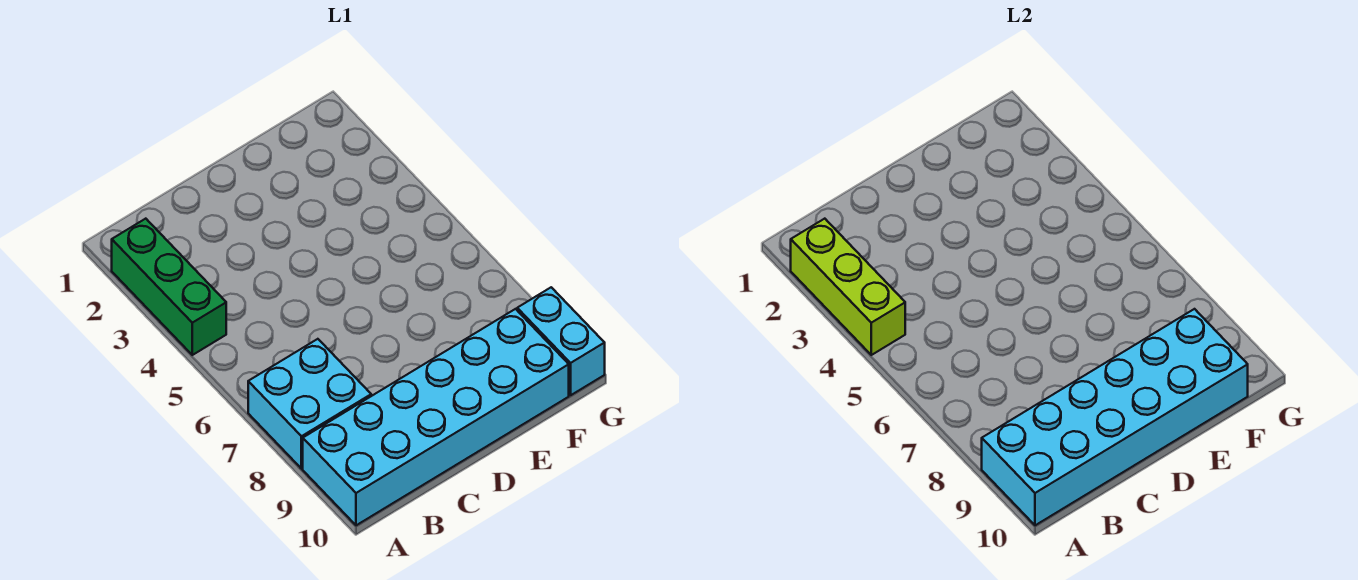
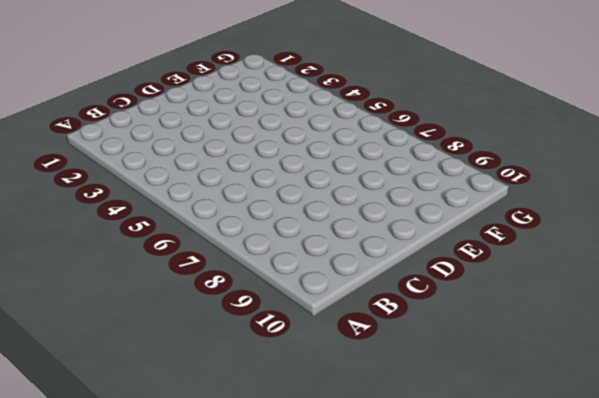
none -> green brick A2:A4 level 1
none -> cyan brick A7:B8 level 1

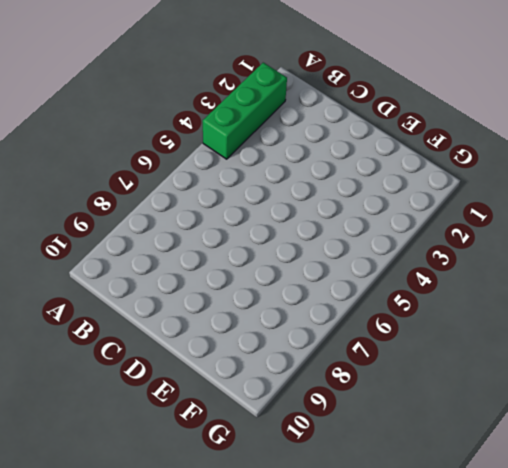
none -> cyan brick A7:B8 level 1
none -> cyan brick A9:F10 level 1

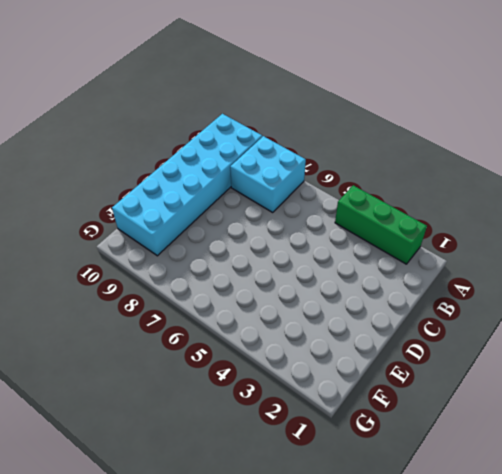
none -> cyan brick G9:G10 level 1
none -> lime brick A2:A4 level 2

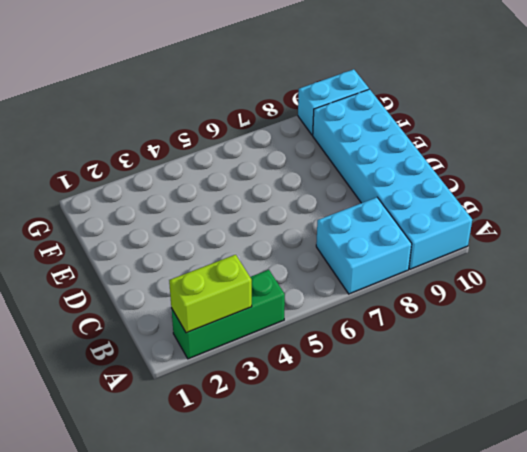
lime brick A2:A3 level 2 -> lime brick A2:A4 level 2
none -> cyan brick A9:F10 level 2

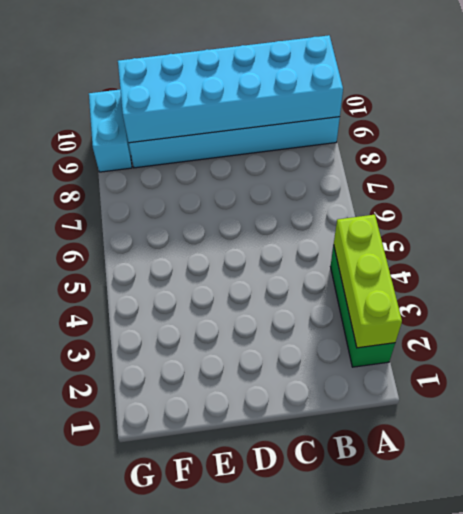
none -> cyan brick A7:B8 level 1

